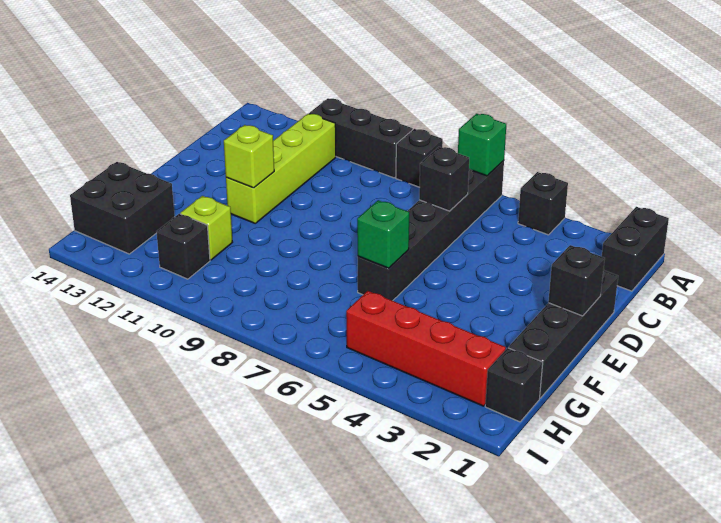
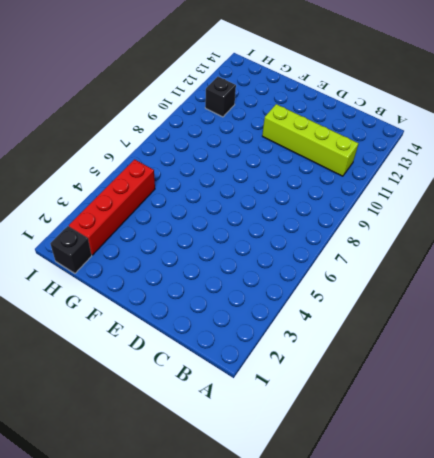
none -> black brick A1:B1 level 1
none -> black brick A4 level 1
none -> black brick A6:F6 level 1

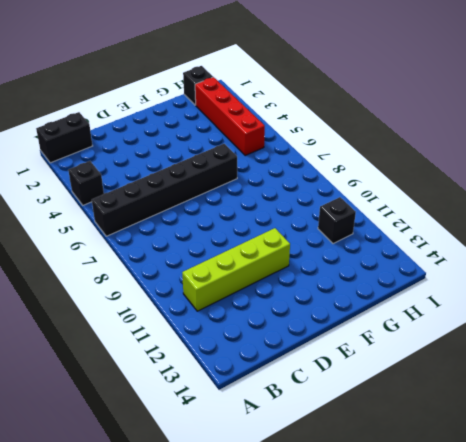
none -> black brick A8 level 1
none -> black brick A9:A11 level 1
none -> black brick D1:G1 level 1

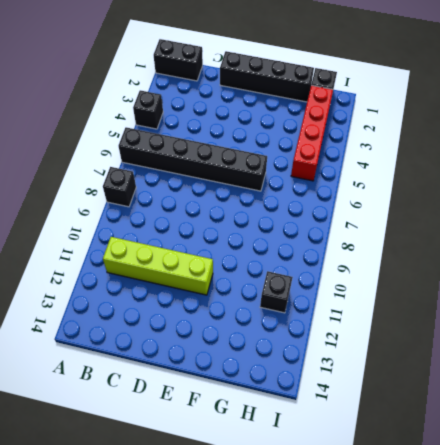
none -> black brick A9:A11 level 1
none -> lime brick G11 level 1
none -> black brick G13:H14 level 1

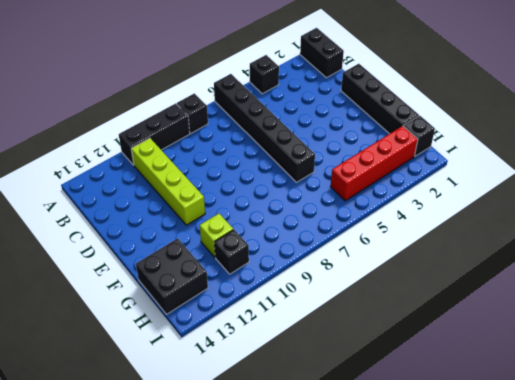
none -> green brick A6 level 2
none -> black brick C6 level 2
none -> black brick E1 level 2

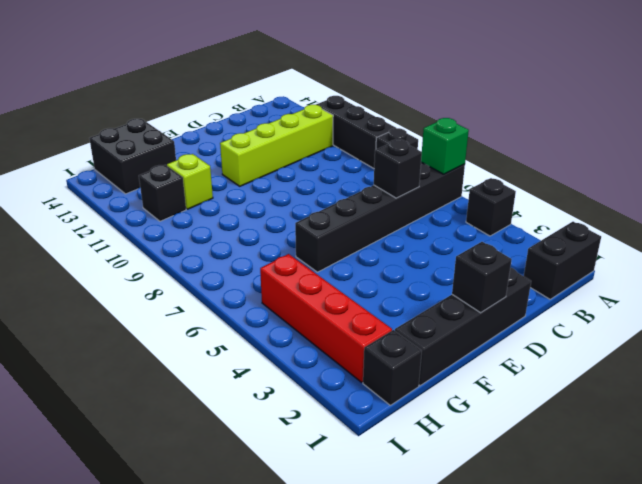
none -> lime brick E11 level 2
none -> green brick F6 level 2

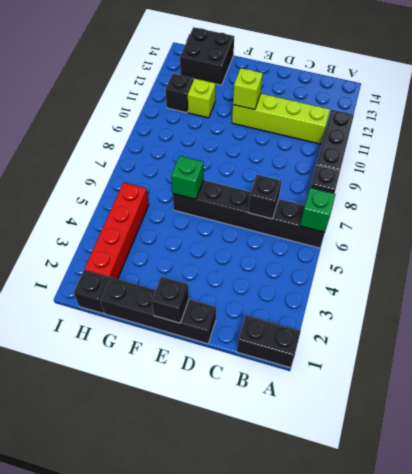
none -> black brick A4 level 1

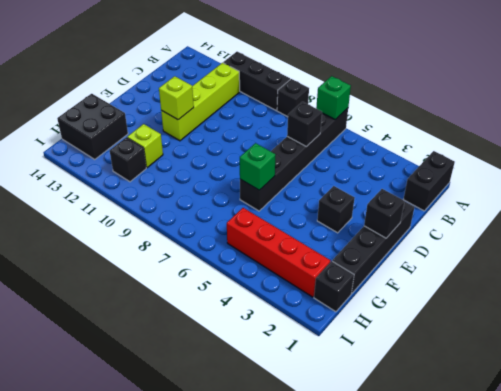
black brick E3 level 1 -> black brick A4 level 1

